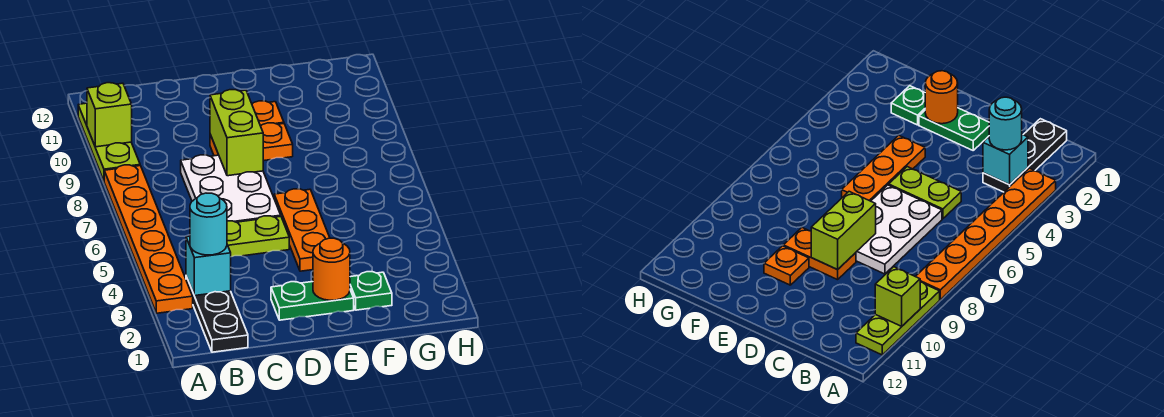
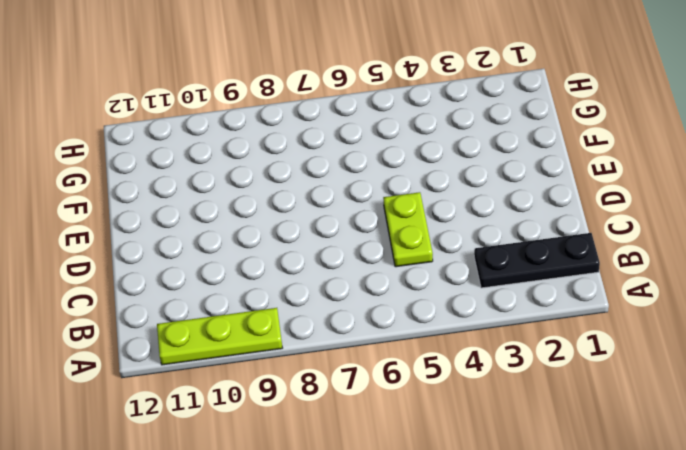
none -> orange plate A3:A8 level 1
none -> white plate C6:D8 level 1
none -> green plate D2:E2 level 1

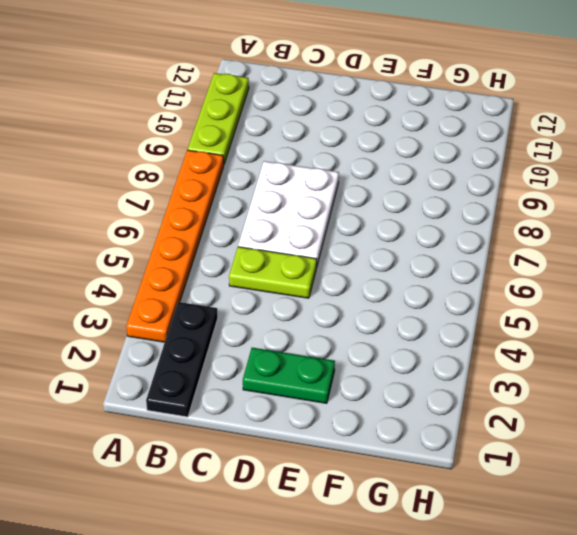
none -> orange plate D9:E9 level 1
none -> orange plate E4:E6 level 1
none -> orange plate E10 level 1

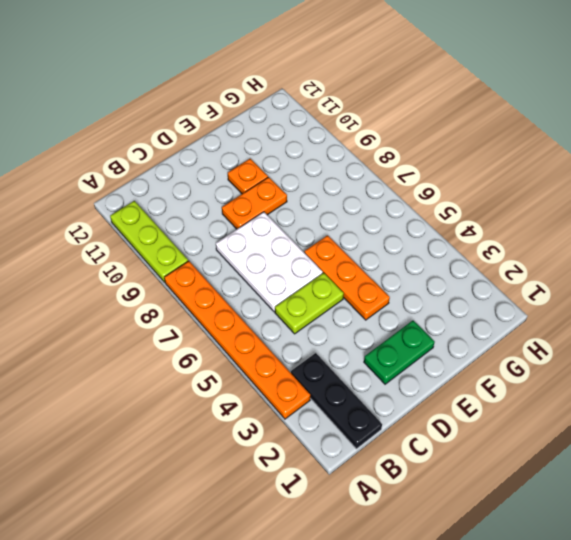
none -> green plate F2 level 1
none -> lime brick A10 level 2
none -> cyan brick B3 level 2

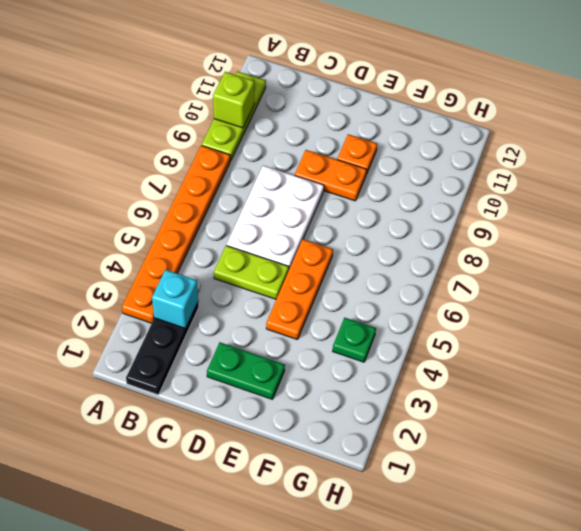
green plate G4 level 1 -> green plate F2 level 1
none -> lime brick D8:D9 level 2
none -> orange round brick E2 level 2
none -> cyan round brick B3 level 3

